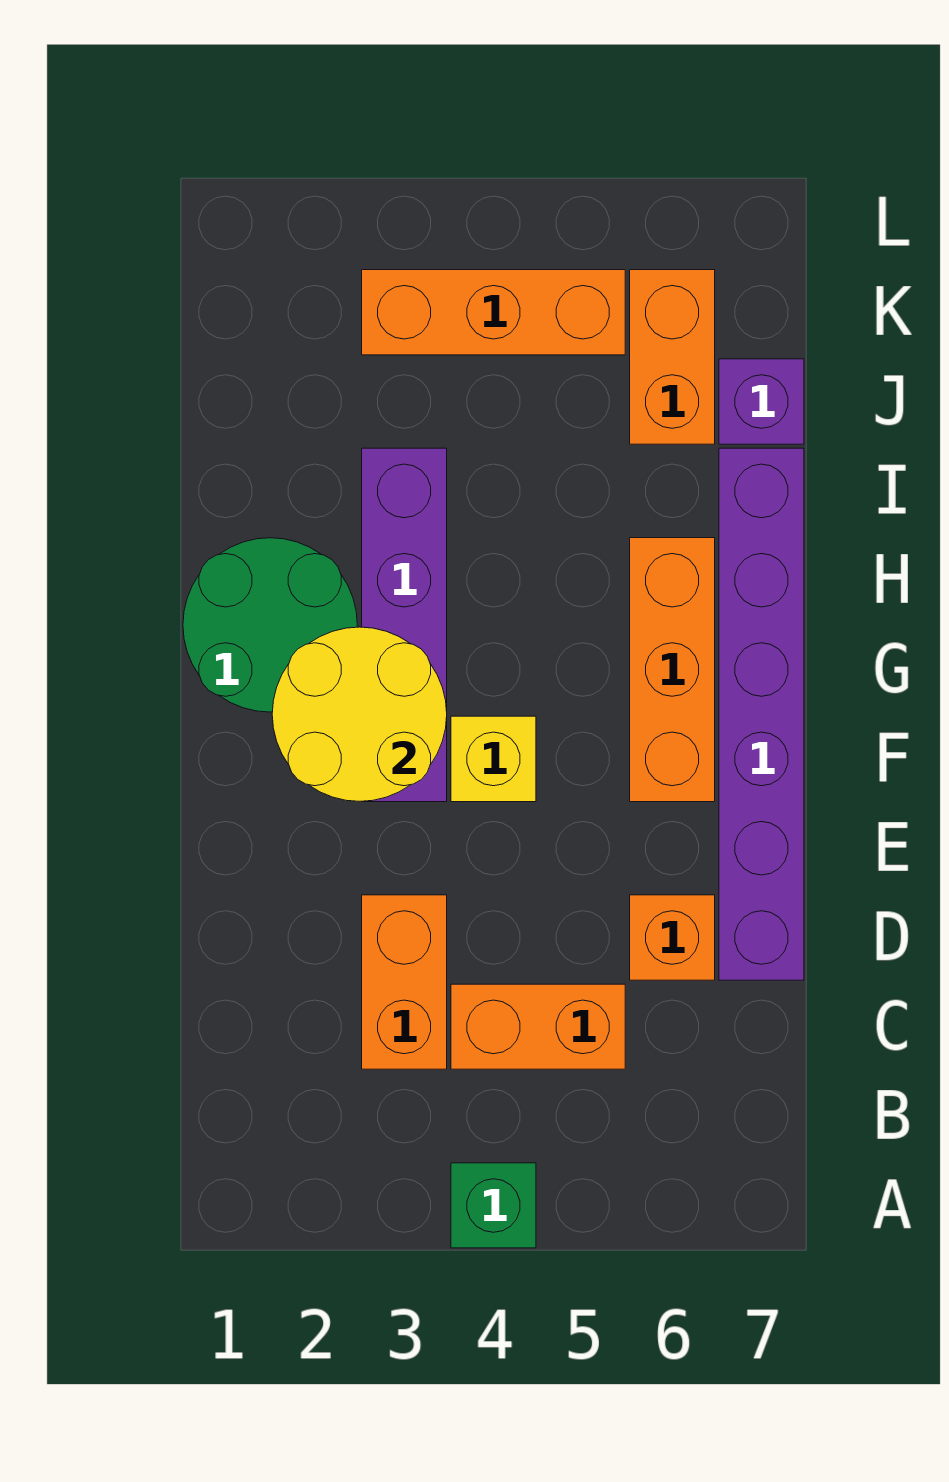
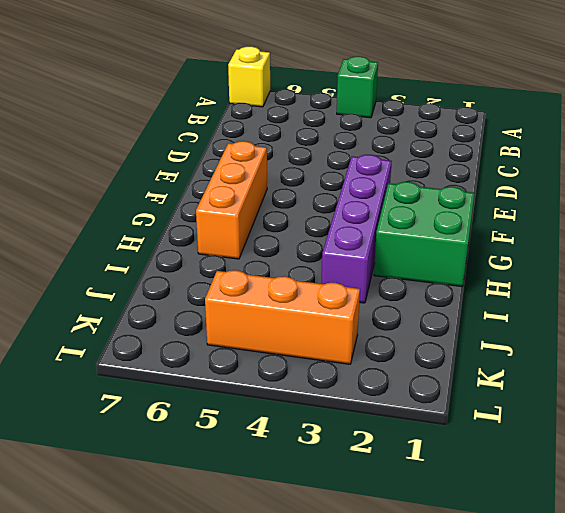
yellow brick A7 level 1 -> yellow brick F4 level 1
green brick G1:H2 level 1 -> green round brick G1:H2 level 1
none -> orange brick C3:D3 level 1
none -> orange brick C4:C5 level 1
none -> orange brick D6 level 1

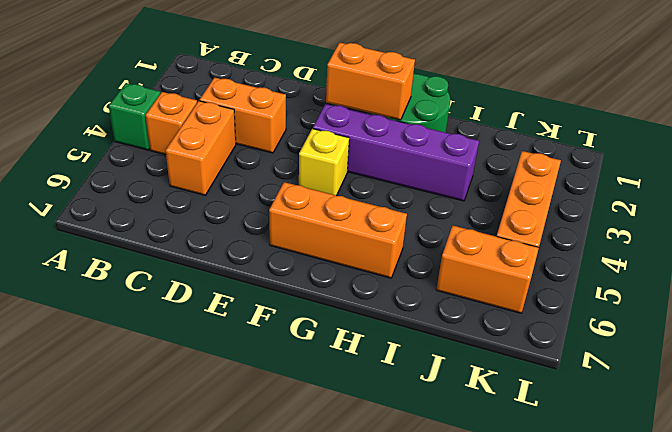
orange brick B4 level 1 -> orange brick D6 level 1
orange brick F2:G2 level 2 -> yellow round brick F2:G3 level 2
none -> purple brick D7:I7 level 1
none -> purple brick J7 level 1

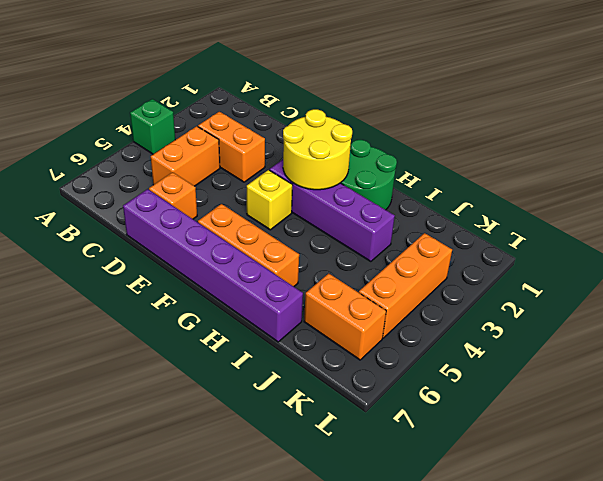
none -> purple brick J7 level 1

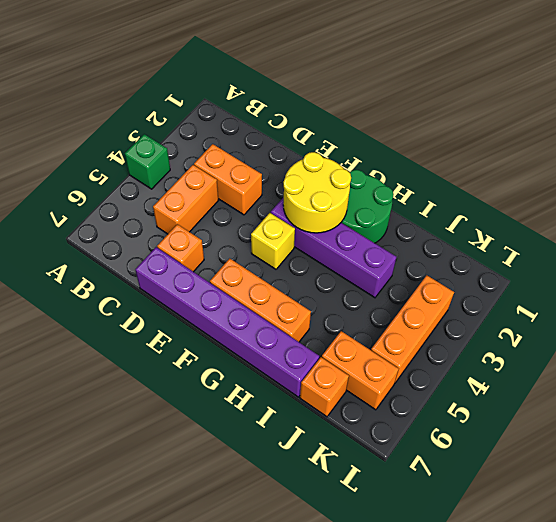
orange brick J7 level 1 -> purple brick J7 level 1

